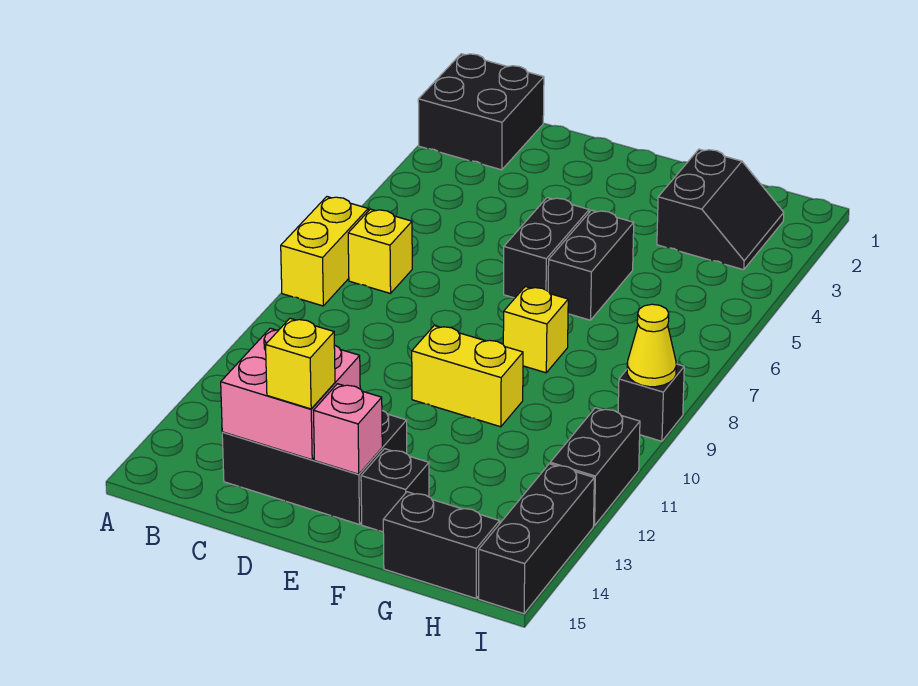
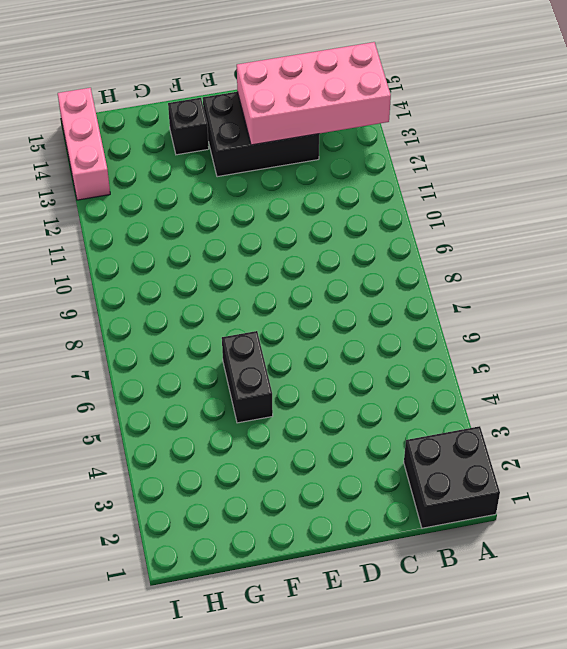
pink brick A13:D14 level 2 -> pink brick C13:D14 level 2
pink brick I13:I15 level 1 -> black brick I13:I15 level 1
none -> yellow brick A7:A8 level 1
none -> yellow brick B7 level 1
none -> black brick E5:E6 level 1

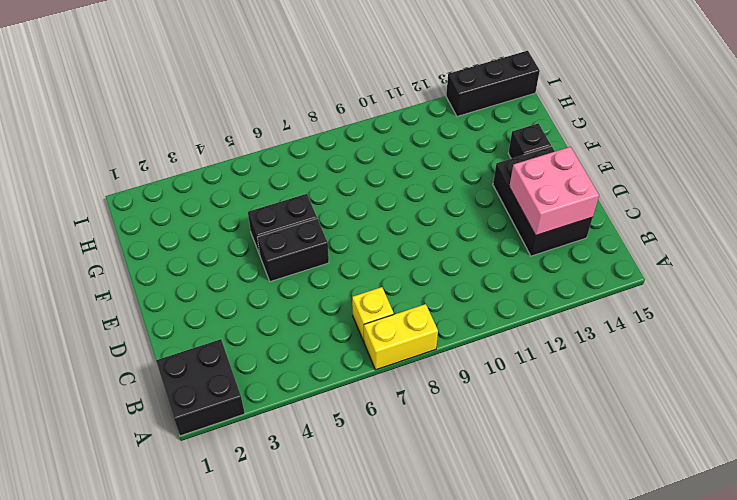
none -> yellow brick E10:F10 level 1
none -> yellow brick F8 level 1
none -> black slope G2:H3 level 1 top G

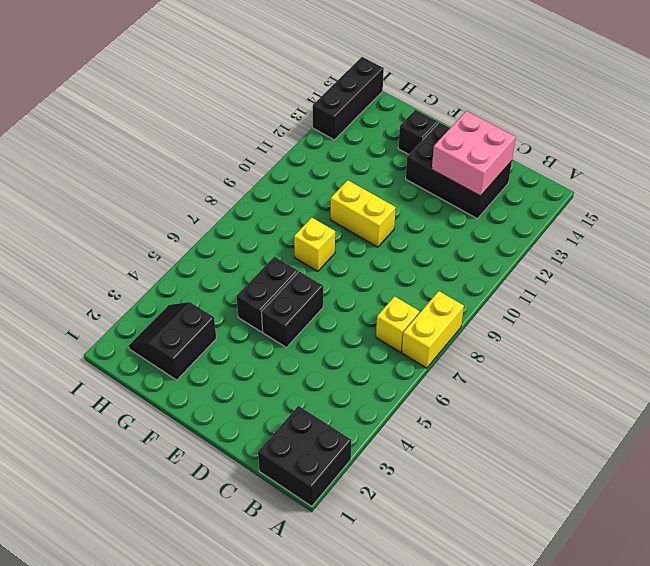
none -> black brick G15:H15 level 1
none -> black brick I9 level 1
none -> black brick I11:I12 level 1

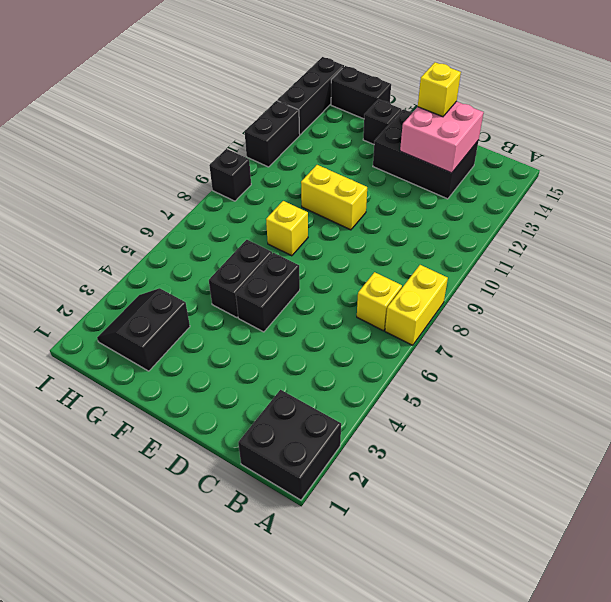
none -> pink brick E14 level 2
none -> yellow cone I9 level 2

